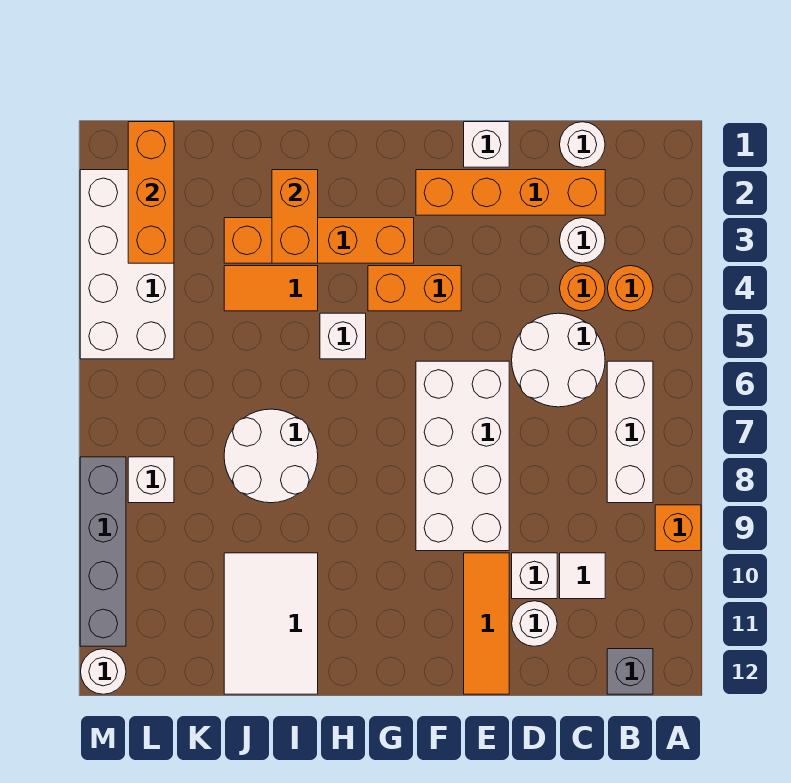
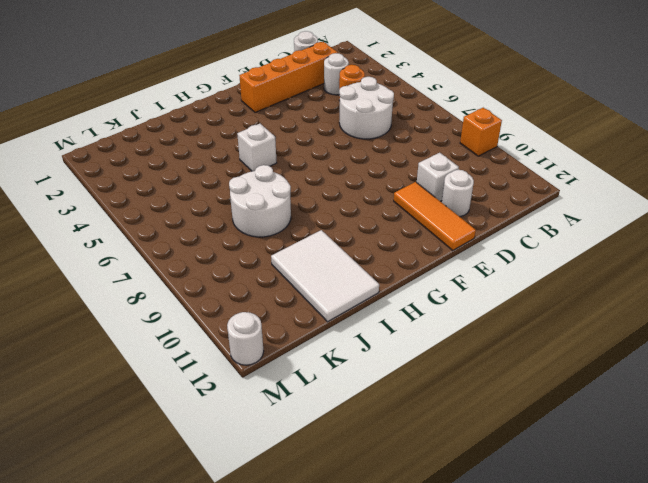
none -> orange round brick B4 level 1
none -> white brick B6:B8 level 1
none -> grey brick B12 level 1

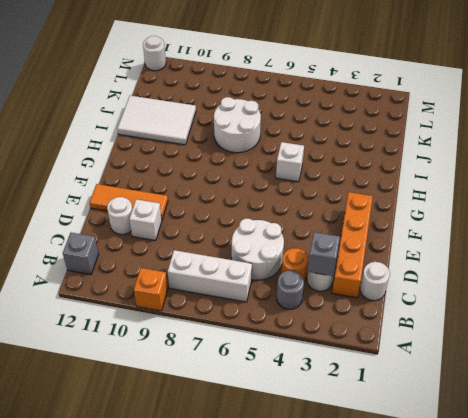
grey round brick B4 level 1 -> orange round brick B4 level 1
grey brick C3 level 2 -> none
none -> white tile C10 level 1
none -> white brick E1 level 1
none -> white brick E6:F9 level 1

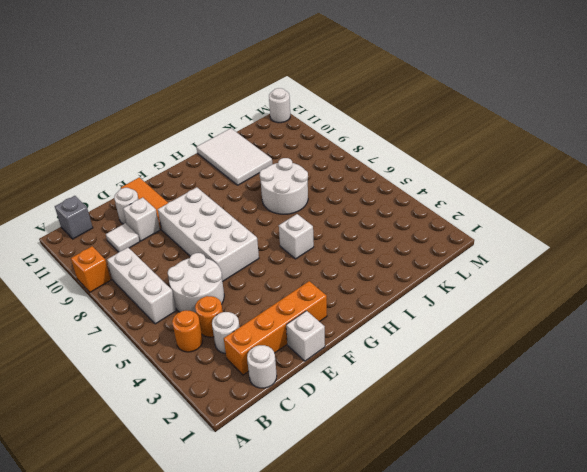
none -> orange brick F4:G4 level 1
none -> orange brick G3:J3 level 1
none -> orange tile I4:J4 level 1

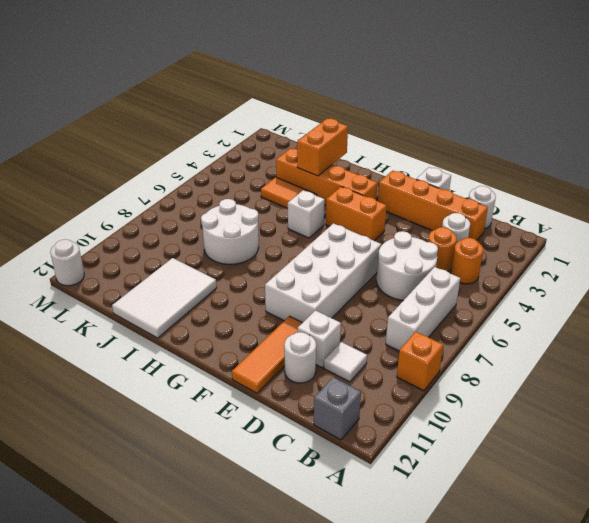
none -> white brick L2:M5 level 1
none -> white brick L8 level 1
none -> grey brick M8:M11 level 1

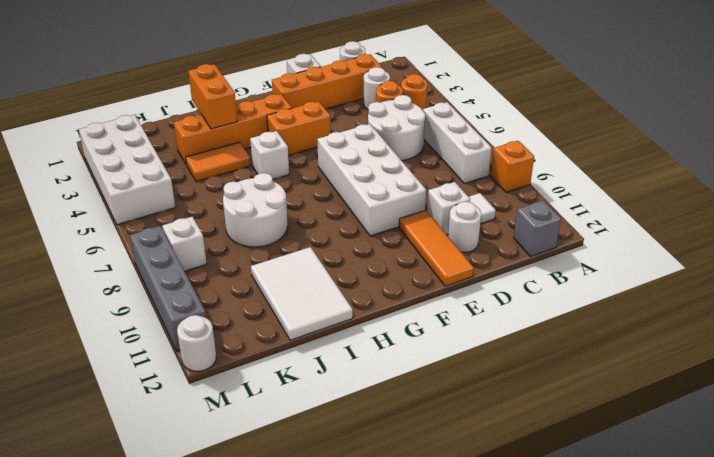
none -> orange brick L1:L3 level 2

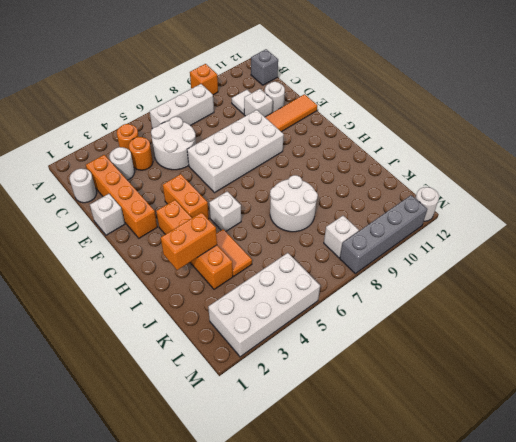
none -> white tile I10:J12 level 1
none -> orange brick L1:L3 level 2

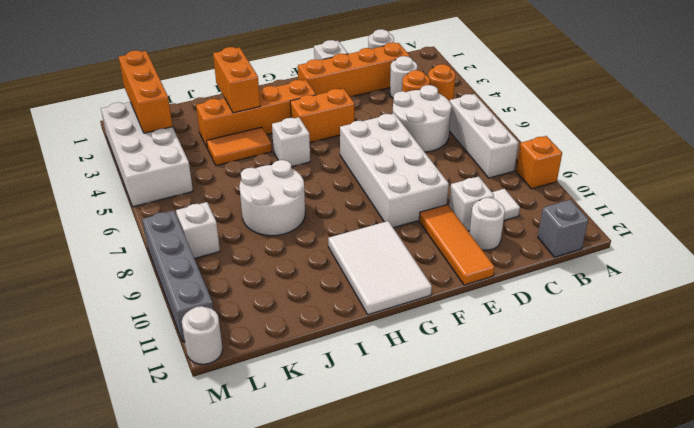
white tile G10:H12 level 1 -> white tile I10:J12 level 1

